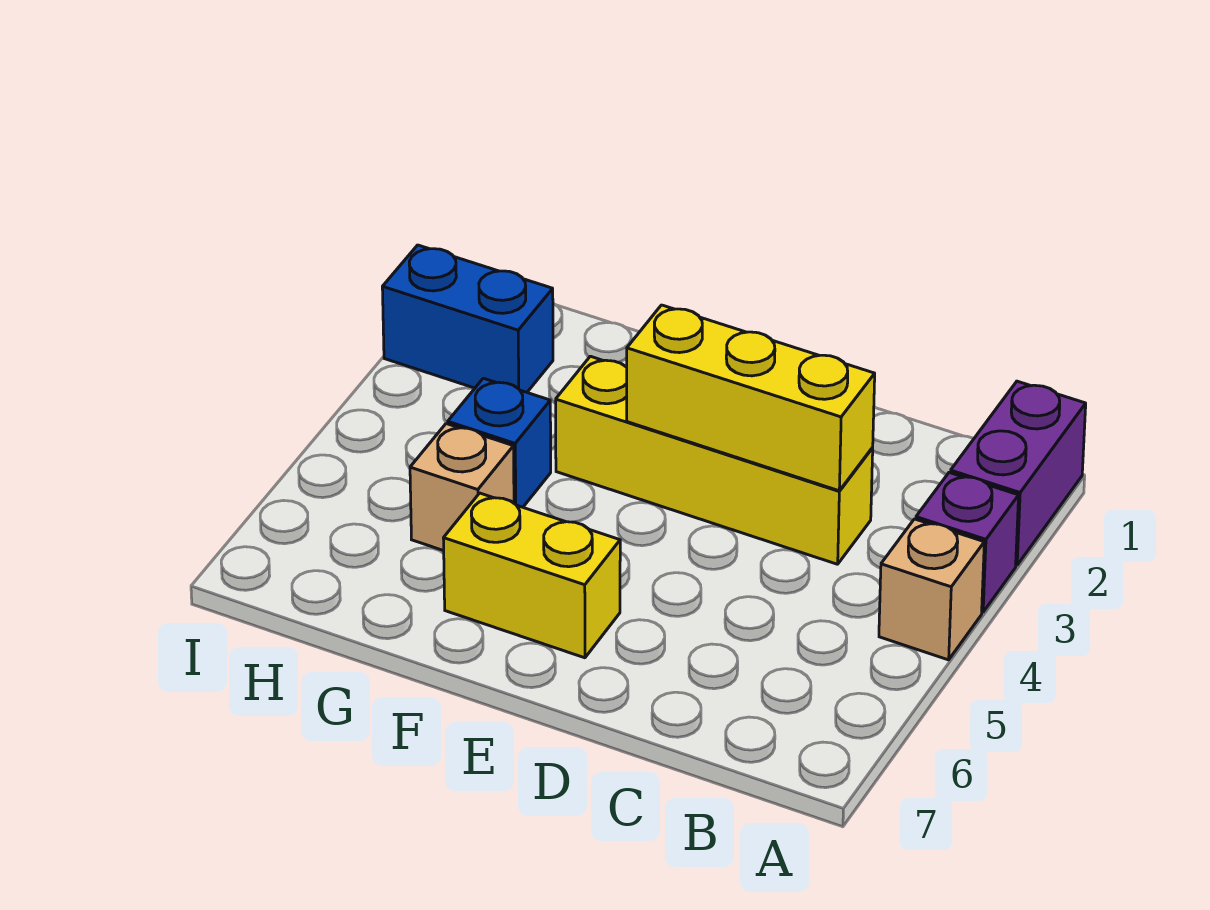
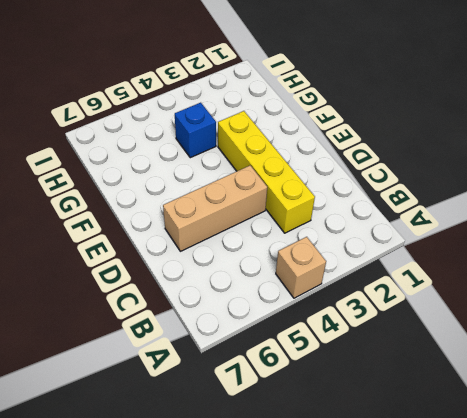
tan brick D4:D6 level 1 -> none
none -> purple brick A1:A2 level 1
none -> purple brick A3 level 1

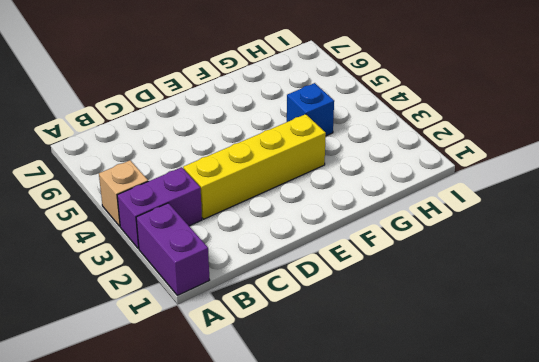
purple brick A3:B3 level 1 -> purple brick A3 level 1
none -> yellow brick E6:F6 level 1
none -> tan brick G5 level 1

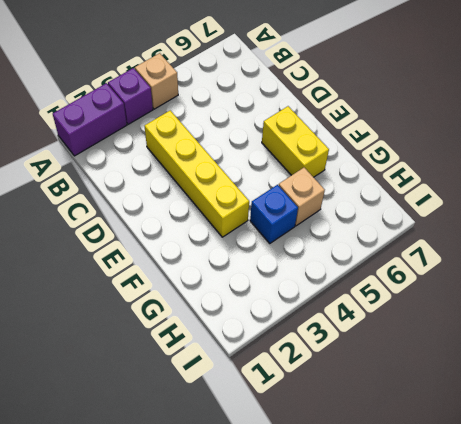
none -> blue brick H2:I2 level 1
none -> yellow brick C3:E3 level 2

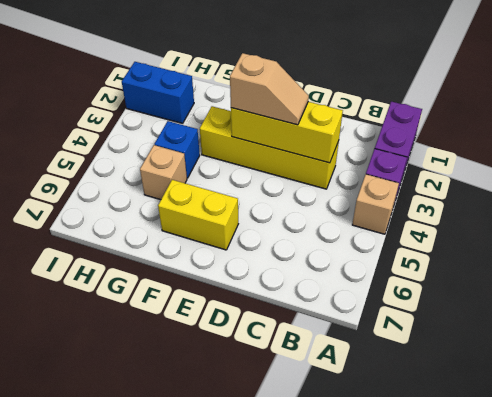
tan slope D3:E3 level 3 top E -> none

